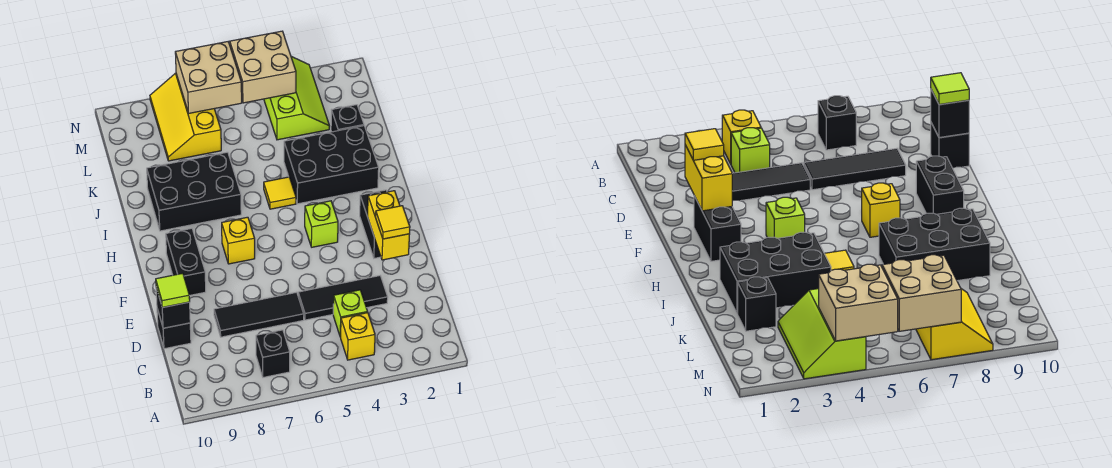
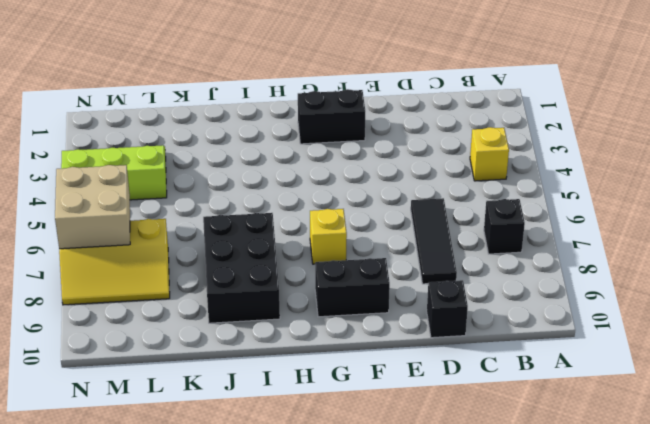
none -> lime brick C4 level 1
none -> black tile D3:D5 level 1
none -> lime brick G4 level 1

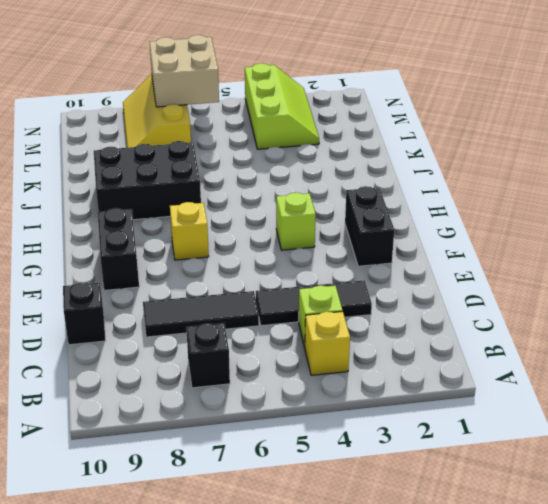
none -> black brick I2:J4 level 1
none -> yellow tile I5 level 1
none -> black brick K2 level 1

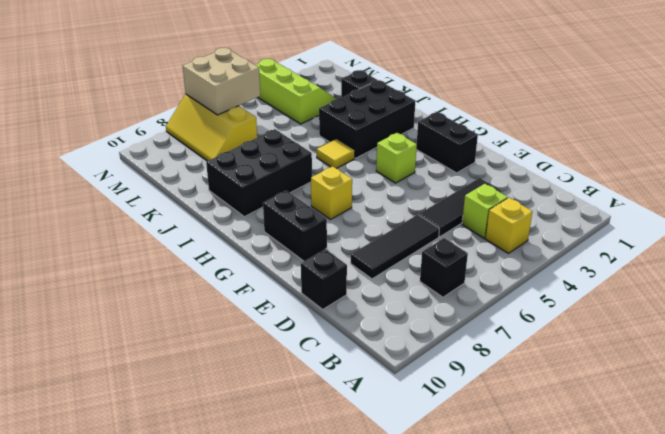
none -> black brick D10 level 2
none -> yellow brick E2:F2 level 2
none -> tan brick M4:N5 level 2

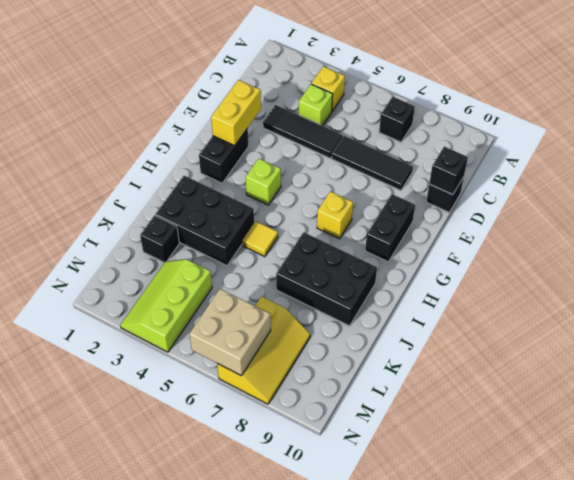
none -> tan brick M4:N5 level 2
none -> lime tile D10 level 3
none -> yellow tile E2 level 3

